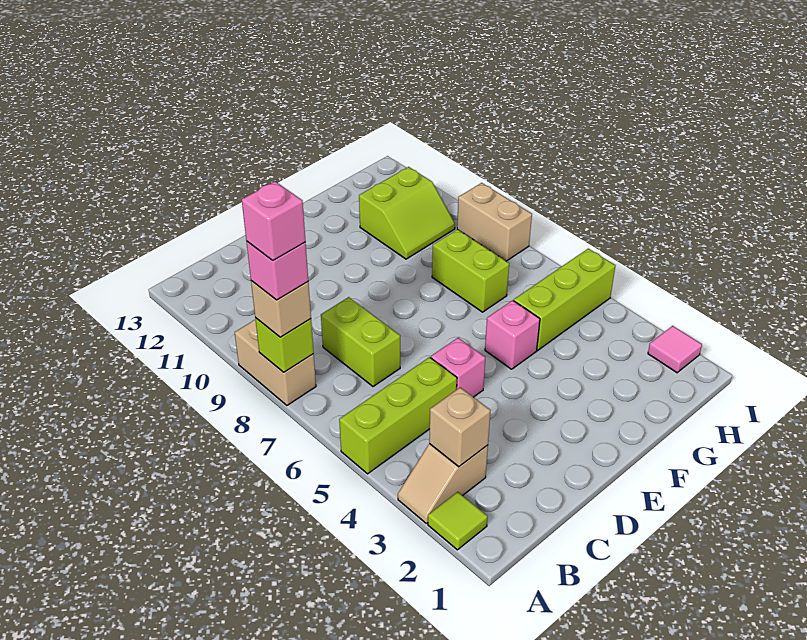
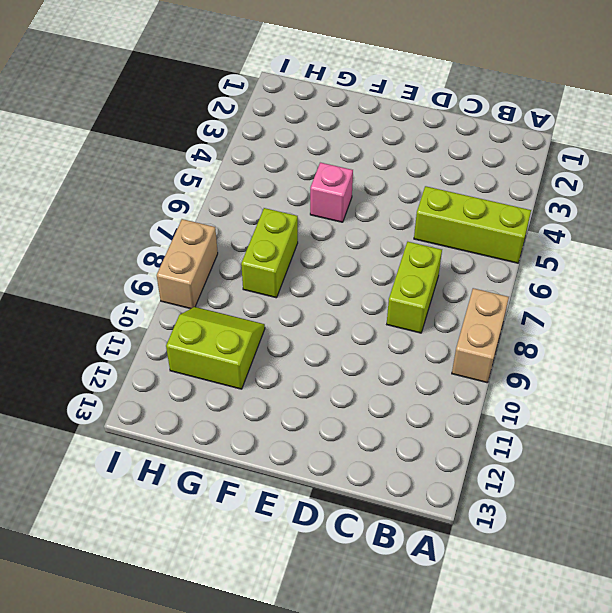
none -> lime tile A2 level 1
none -> tan slope A3:B3 level 1 top B
none -> pink brick D5 level 1

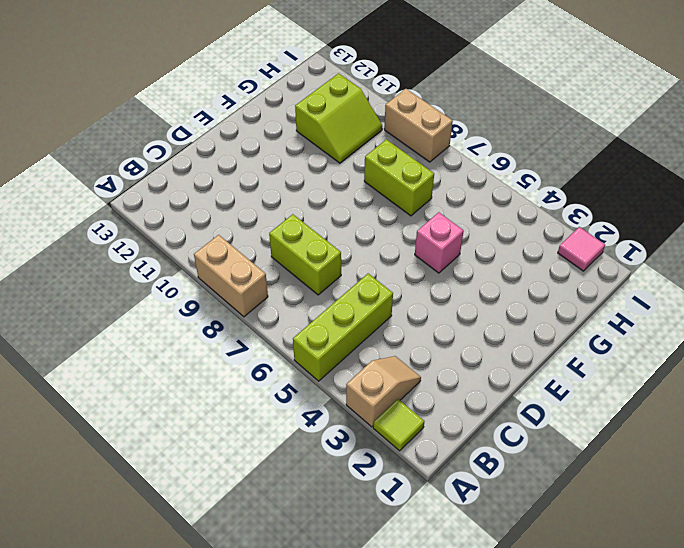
tan slope A3:B3 level 1 top A -> tan slope A3:B3 level 1 top B
none -> pink brick D5 level 1
none -> lime brick G5:I5 level 1
none -> lime brick A8 level 2

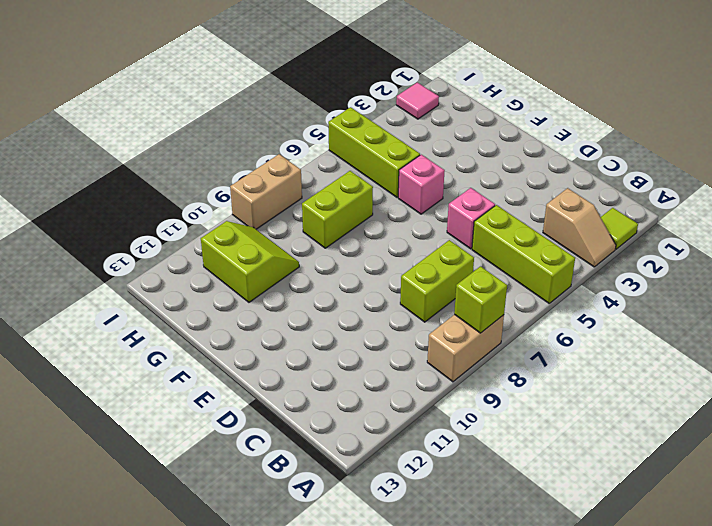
none -> tan brick B3 level 2
none -> tan brick A8 level 3
none -> pink brick A8 level 4

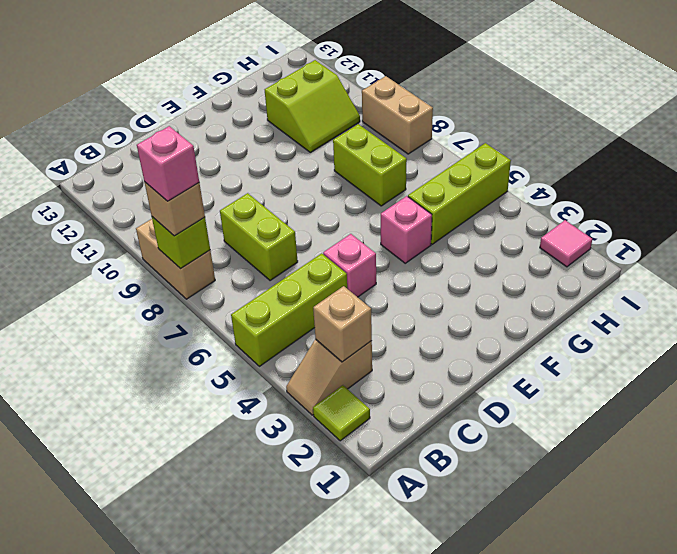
none -> pink brick A8 level 5

